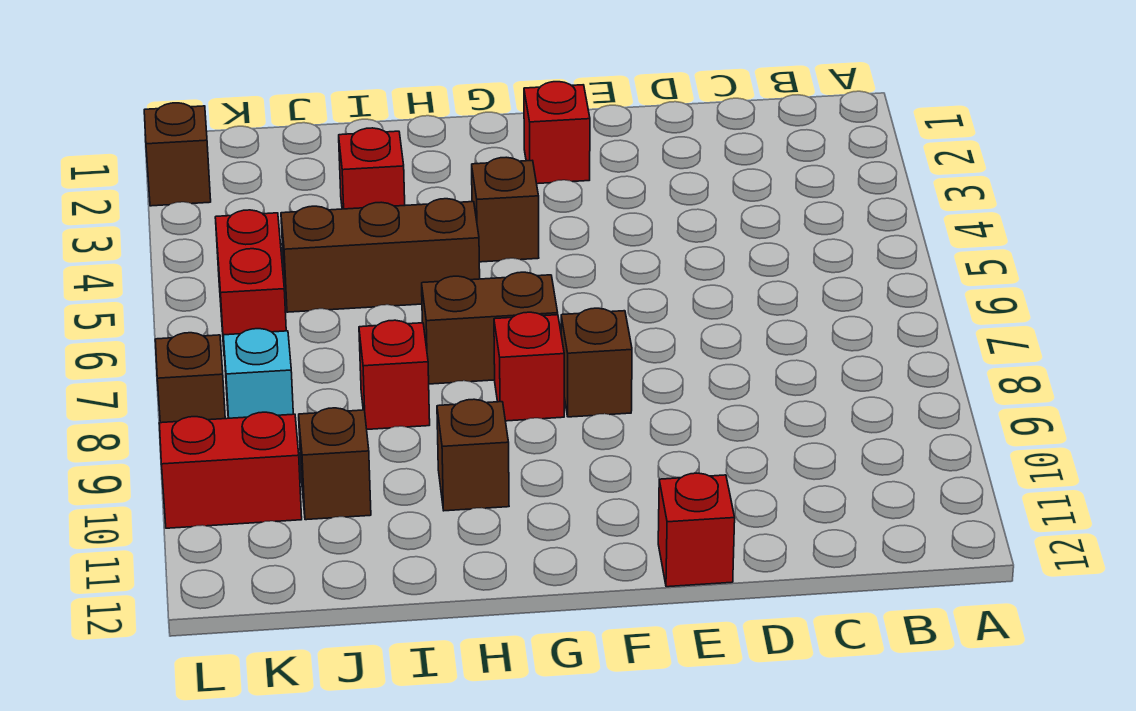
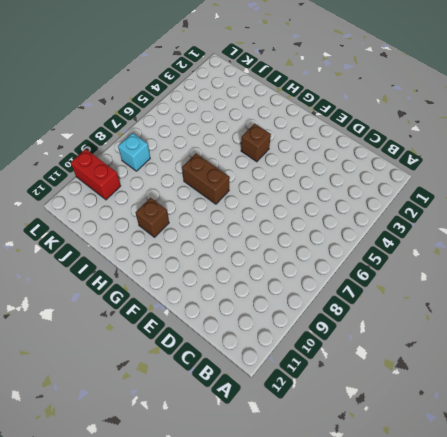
none -> red brick E12 level 1
none -> red brick F2 level 1
none -> brown brick F8 level 1

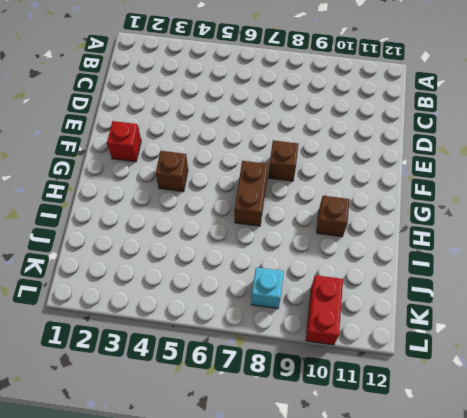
none -> red brick E12 level 1
none -> red brick G8 level 1
none -> brown brick H5:J5 level 1

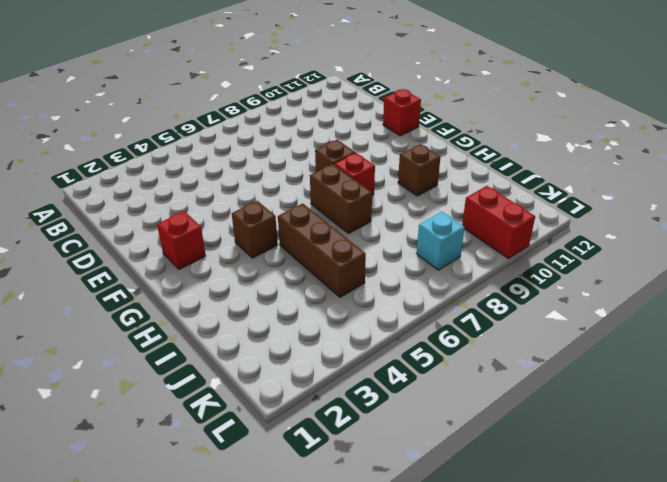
none -> red brick I3 level 1
none -> red brick I8 level 1
none -> brown brick J10 level 1

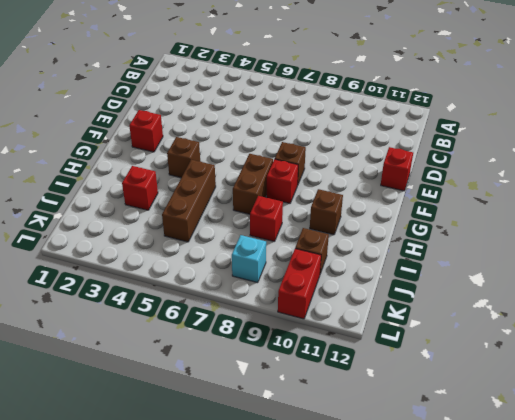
none -> red brick K5:K6 level 1
none -> brown brick L2 level 1
none -> brown brick L8 level 1

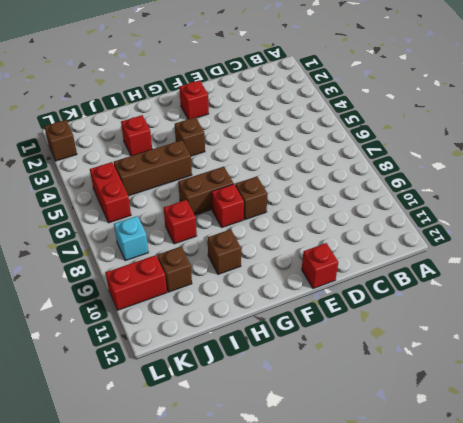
none -> brown brick L8 level 1

